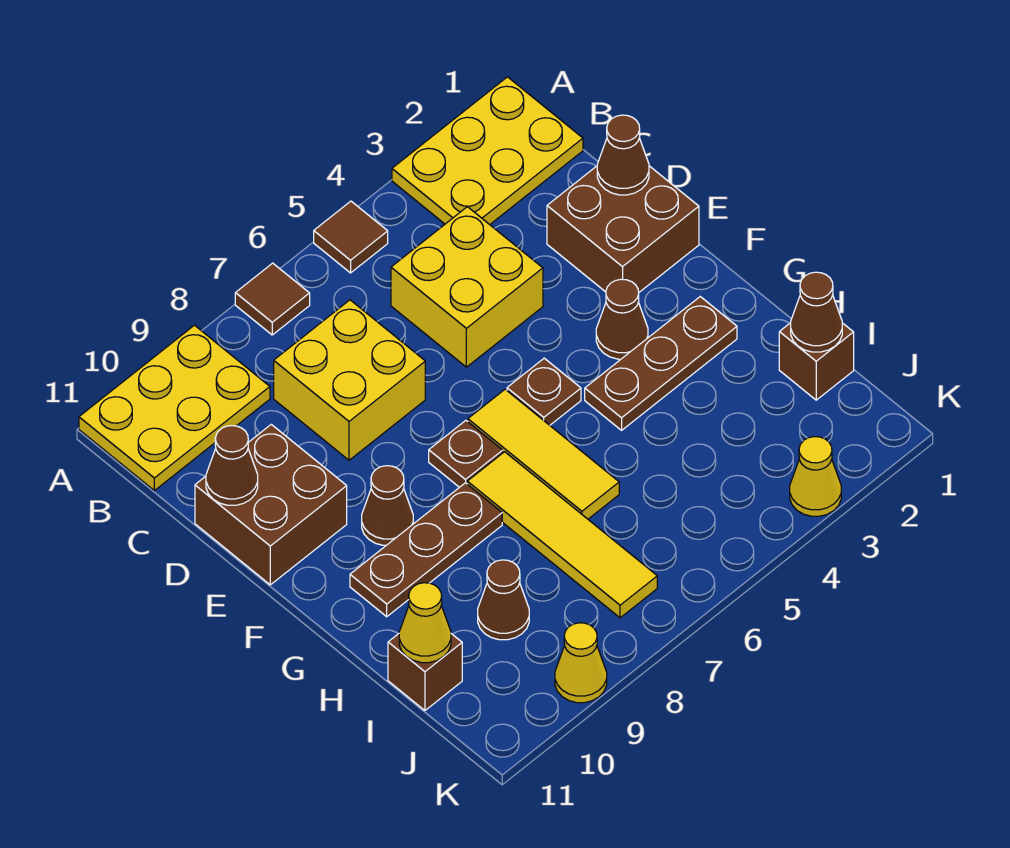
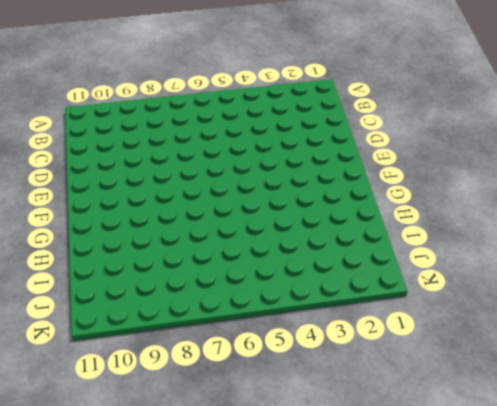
none -> yellow plate A1:B3 level 1
none -> brown tile A5 level 1
none -> brown tile A7 level 1

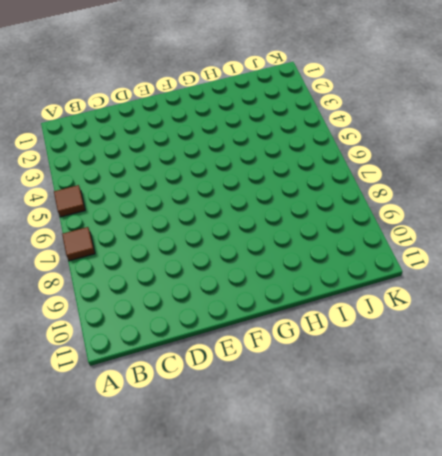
none -> yellow plate A1:B3 level 1
none -> yellow plate A9:B11 level 1
none -> yellow brick C4:D5 level 1

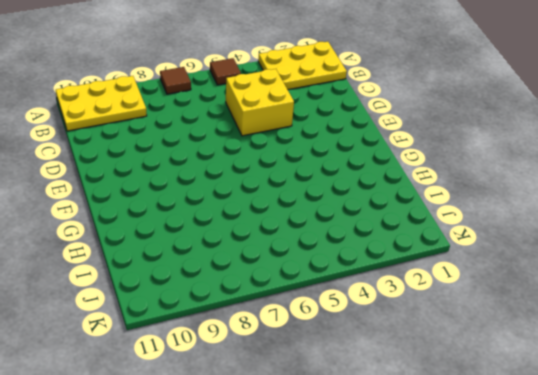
none -> yellow brick C7:D8 level 1
none -> brown brick D1:E2 level 1
none -> brown brick D10:E11 level 1

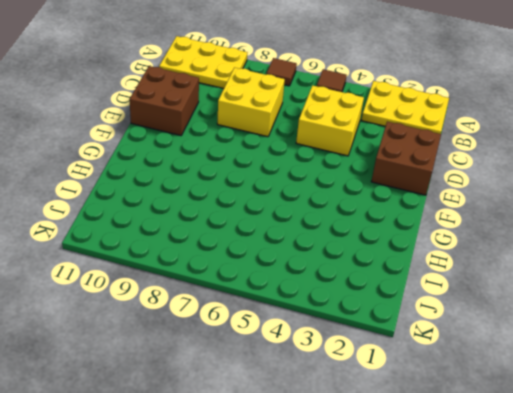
none -> brown cone F3 level 1
none -> brown plate F5 level 1
none -> yellow tile F6:H6 level 1

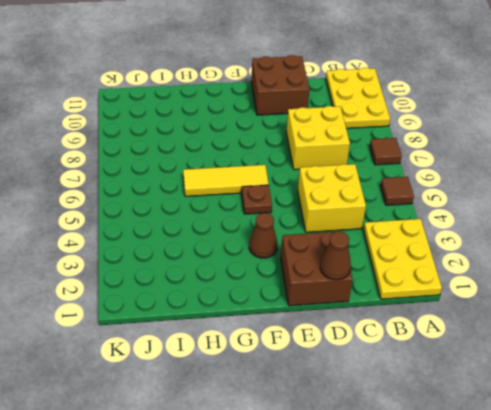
none -> brown plate F7 level 1
none -> brown cone F9 level 1
none -> brown plate G2:G4 level 1

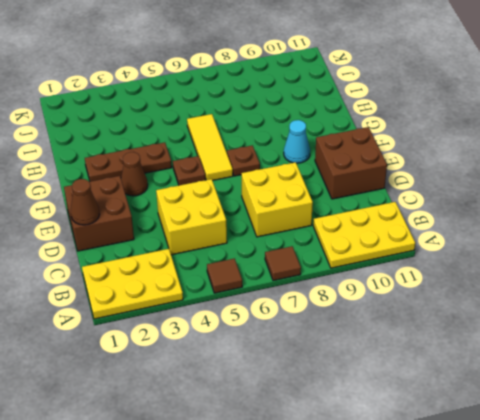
cyan cone F9 level 1 -> brown cone F9 level 1
none -> yellow tile G7:J7 level 1
none -> brown plate G8:G10 level 1
none -> brown brick I1 level 1

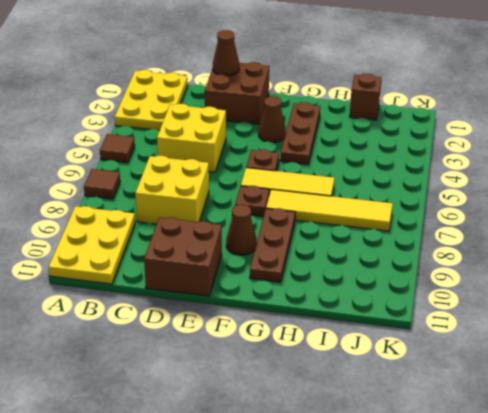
none -> brown cone I9 level 1
none -> brown brick I11 level 1
none -> yellow cone K3 level 1

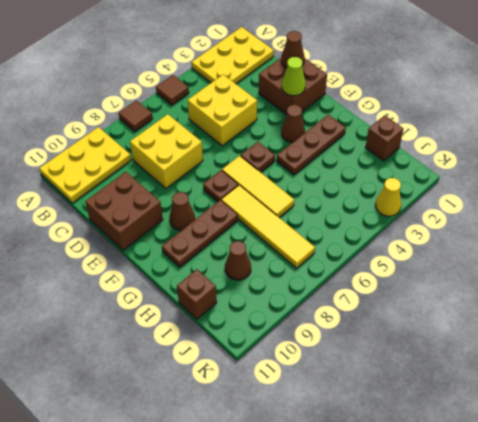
lime cone E2 level 2 -> none
none -> yellow cone K9 level 1
none -> brown cone D11 level 2
none -> brown cone I1 level 2

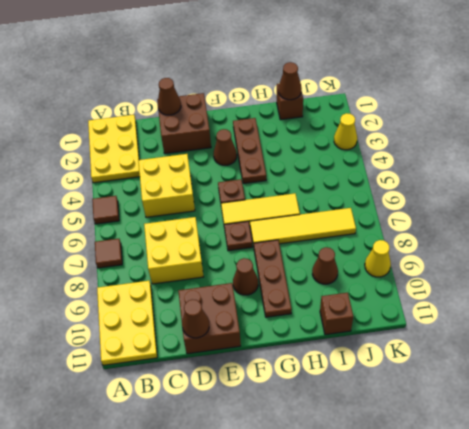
none -> yellow cone I11 level 2

